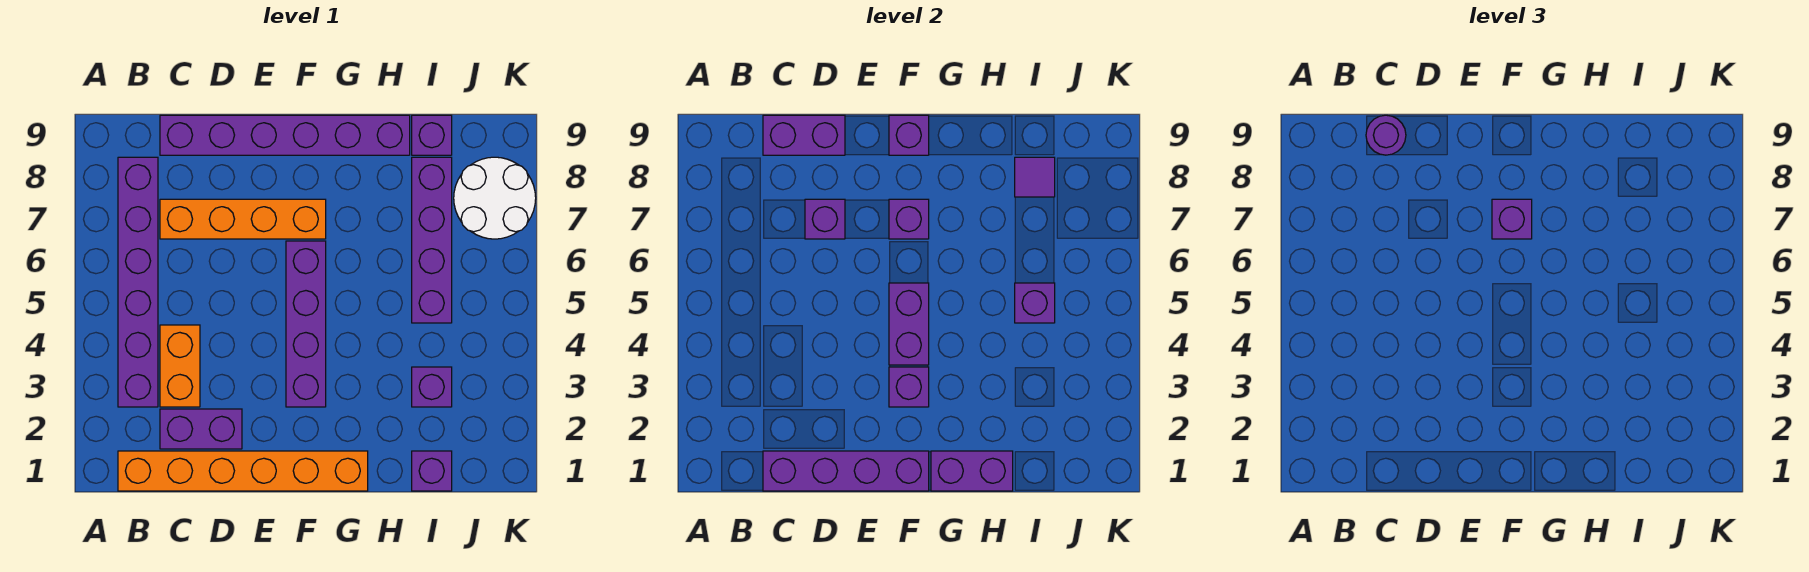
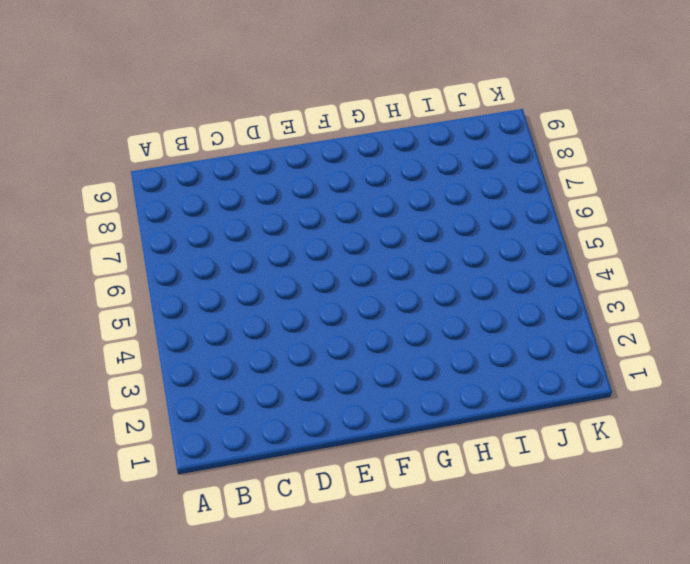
none -> orange brick B1:G1 level 1
none -> purple brick B3:B8 level 1
none -> purple brick C2:D2 level 1

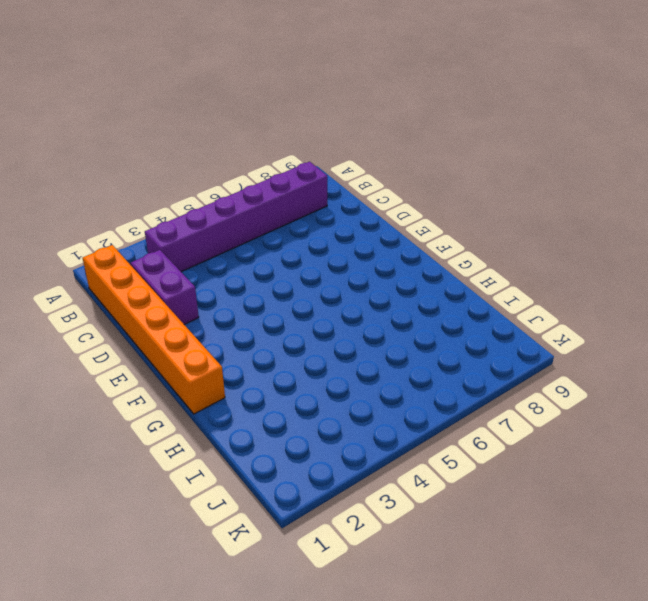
none -> orange brick C3:C4 level 1
none -> orange brick C7:F7 level 1
none -> purple brick C9:H9 level 1

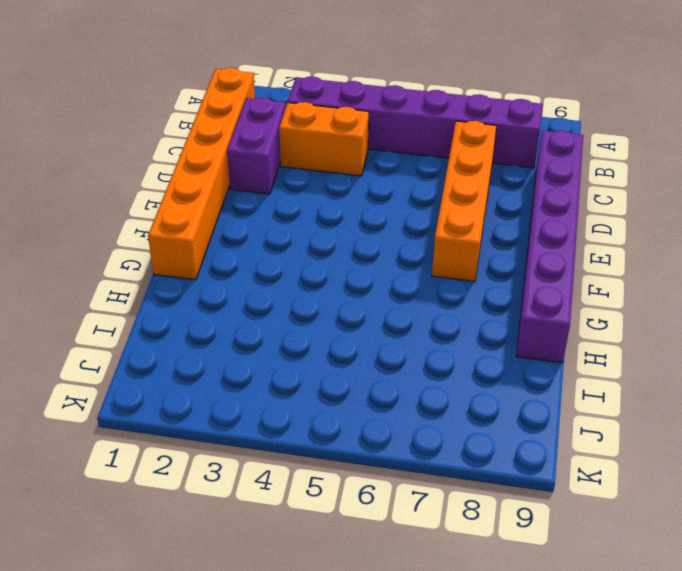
none -> purple brick F3:F6 level 1
none -> purple brick I1 level 1
none -> purple brick I3 level 1

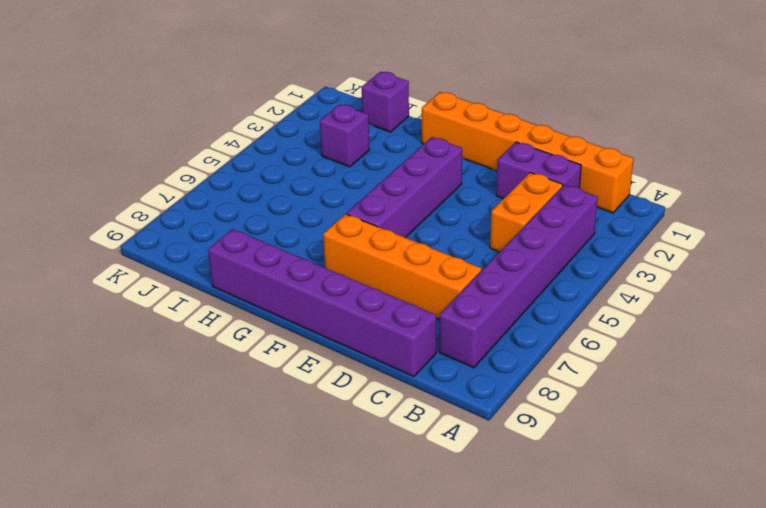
none -> purple brick I5:I8 level 1
none -> purple brick I9 level 1
none -> white round brick J7:K8 level 1

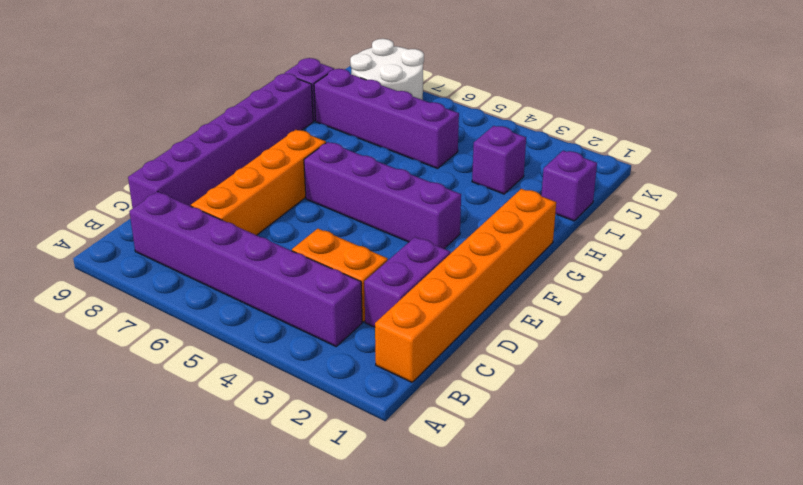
none -> purple brick C1:F1 level 2
none -> purple brick C9:D9 level 2
none -> purple brick D7 level 2

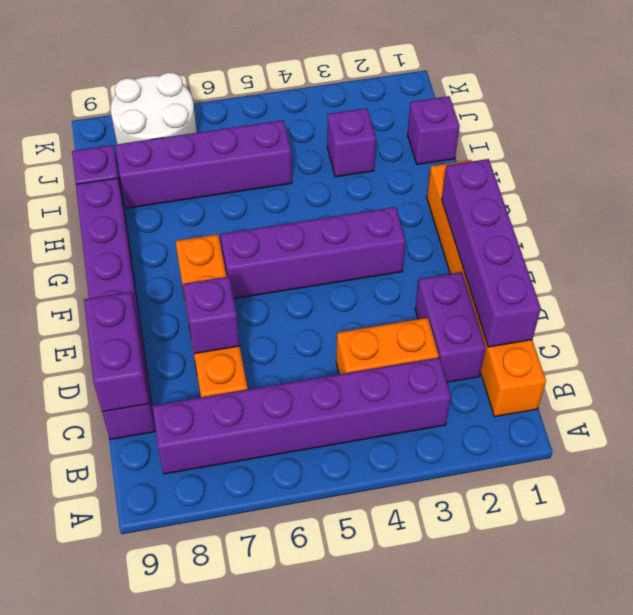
none -> purple brick F3 level 2
none -> purple brick F4:F5 level 2
none -> purple brick F7 level 2

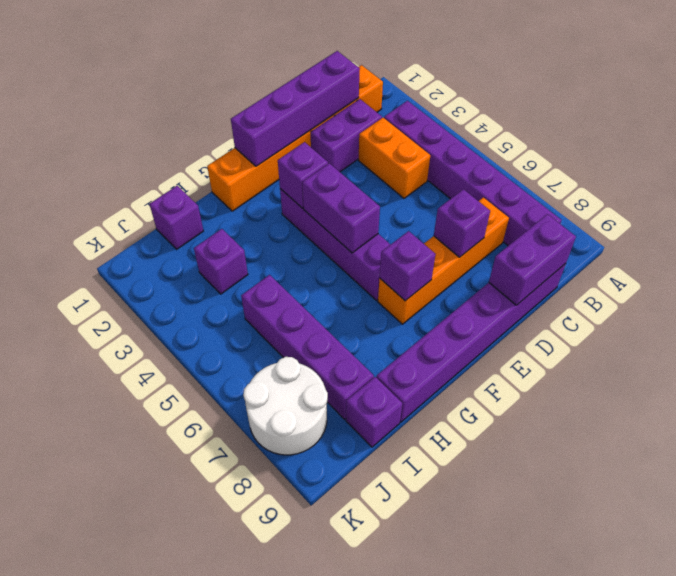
none -> purple brick F9 level 2
none -> purple brick G1:H1 level 2
none -> purple brick I5 level 2

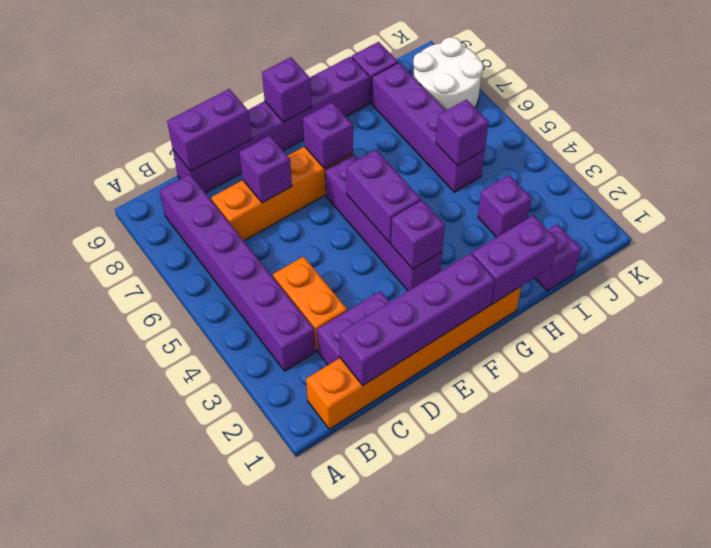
none -> purple tile I8 level 2
none -> purple round brick C9 level 3
none -> purple brick F7 level 3

